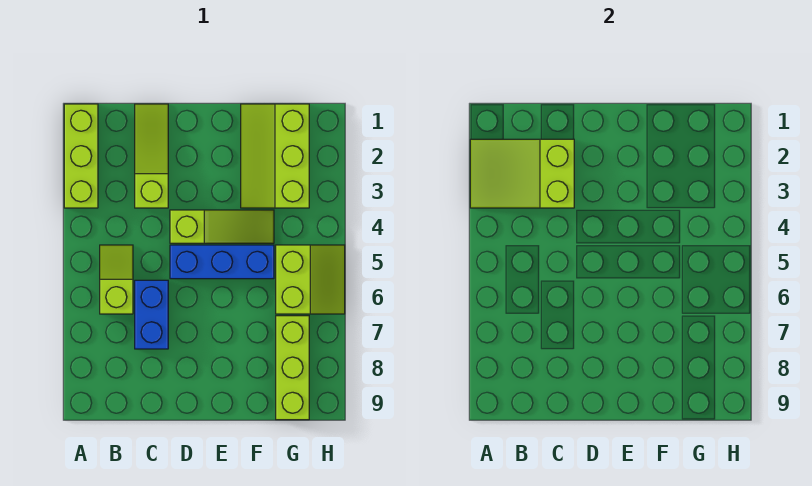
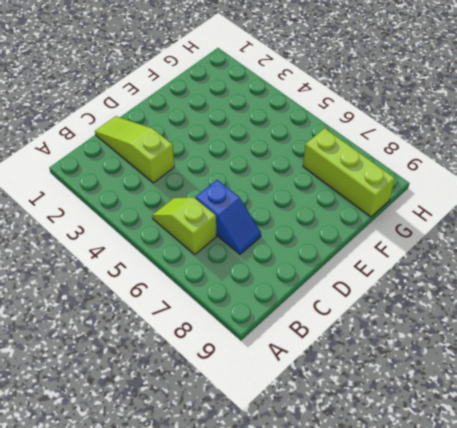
blue slope C6:C7 level 1 top 6 -> blue brick C6:C7 level 1
none -> lime brick A1:A3 level 1
none -> lime slope D4:F4 level 1 top D

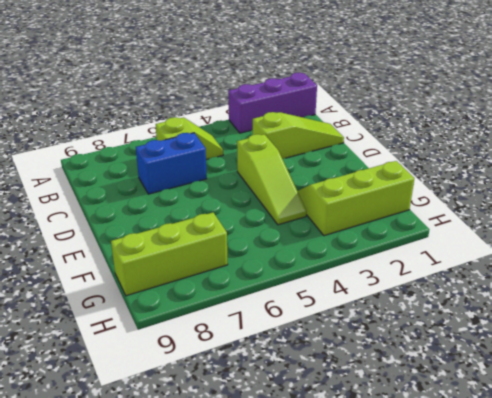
purple brick A1:A3 level 1 -> lime brick A1:A3 level 1
none -> blue brick D5:F5 level 1
none -> lime slope G5:H6 level 1 top G

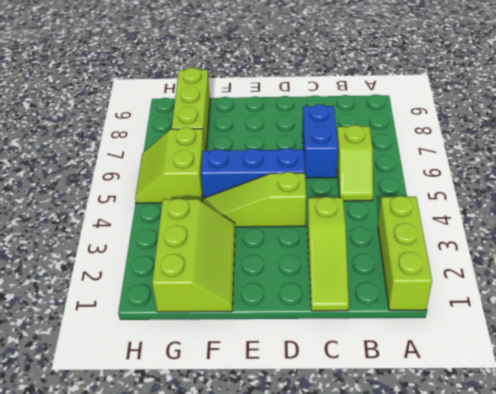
none -> lime slope A2:C3 level 2 top C

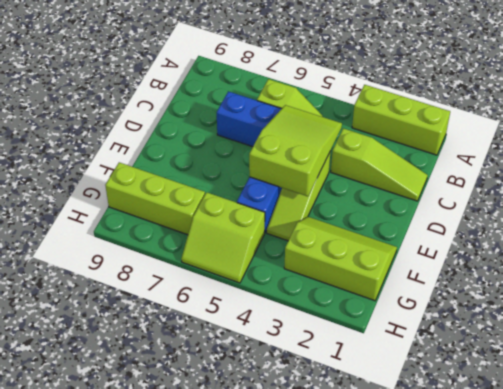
lime slope C4:E5 level 2 top E -> lime slope A2:C3 level 2 top C

